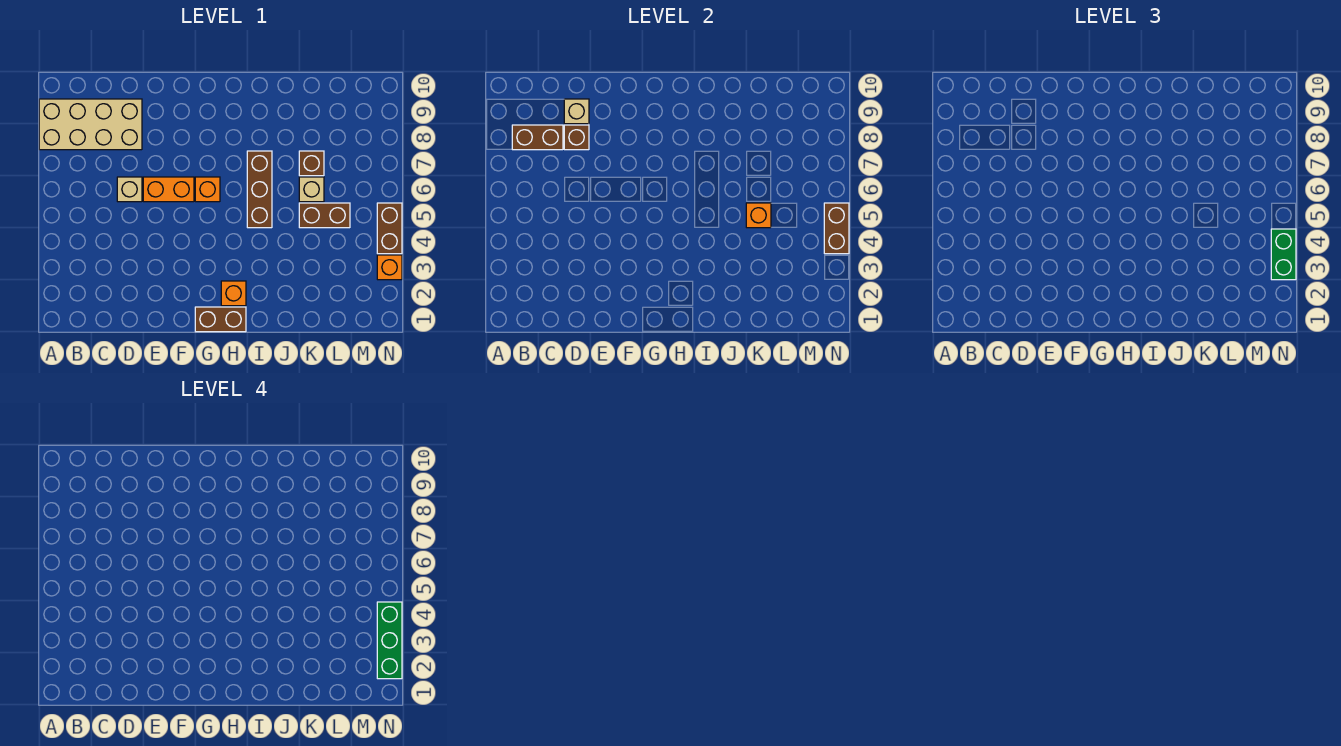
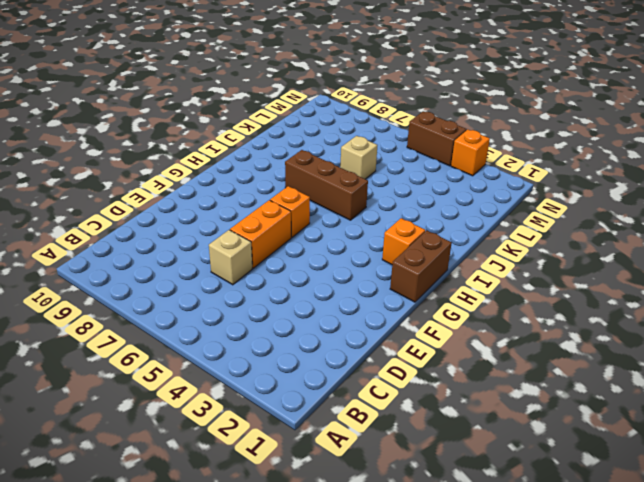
none -> tan brick A8:D9 level 1
none -> brown brick K5:L5 level 1
none -> brown brick K7 level 1

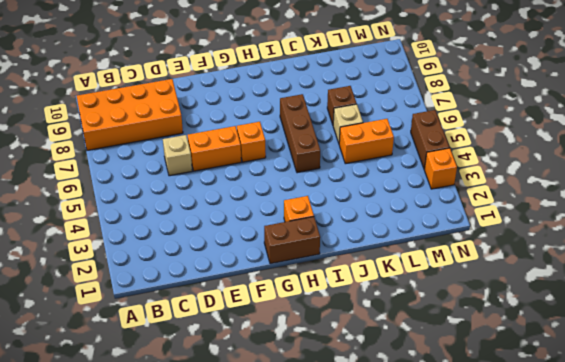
orange brick A8:D9 level 1 -> tan brick A8:D9 level 1
orange brick K5:L5 level 1 -> brown brick K5:L5 level 1
none -> brown brick B8:C8 level 2
none -> brown brick D8 level 2
none -> tan brick D9 level 2

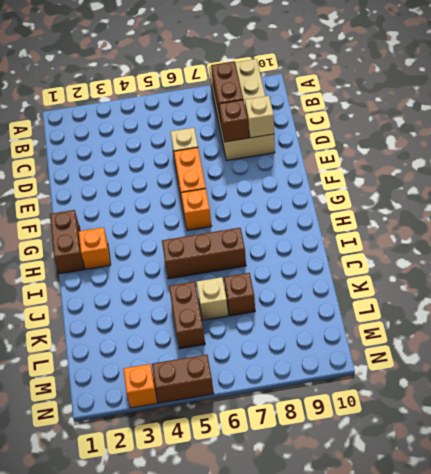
none -> orange brick K5 level 2
none -> brown brick N4:N5 level 2
none -> green brick N3:N4 level 3

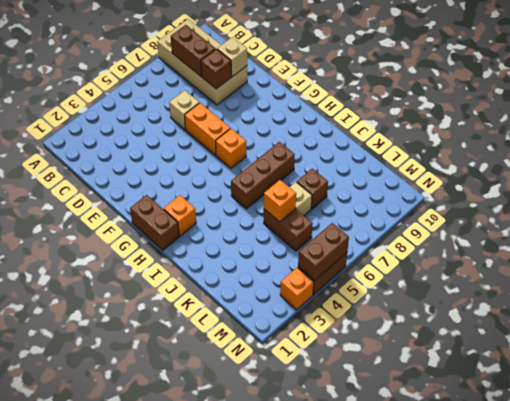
none -> green brick N3:N4 level 3
none -> green brick N2:N4 level 4

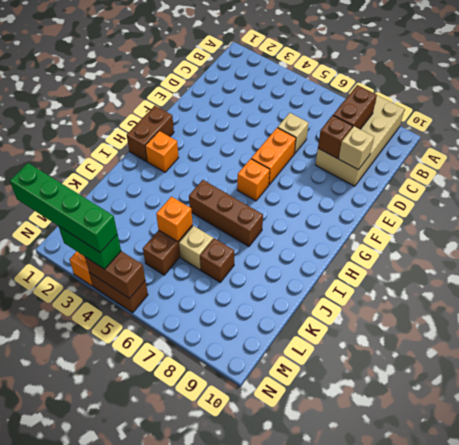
green brick N1:N4 level 4 -> green brick N2:N4 level 4

